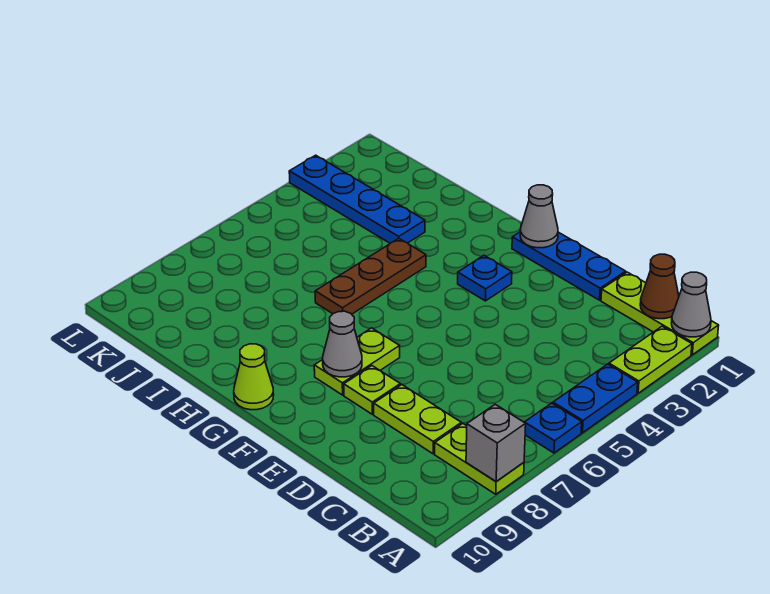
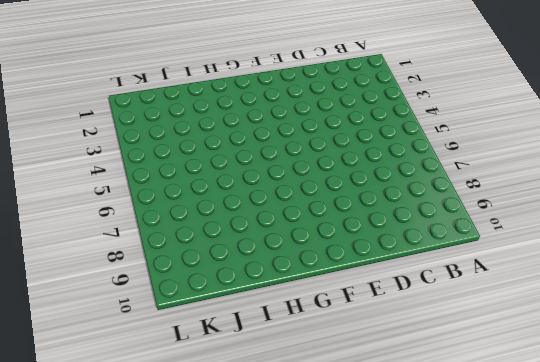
none -> lime plate A1:C1 level 1
none -> lime plate A2:A3 level 1
none -> blue plate A4:A5 level 1

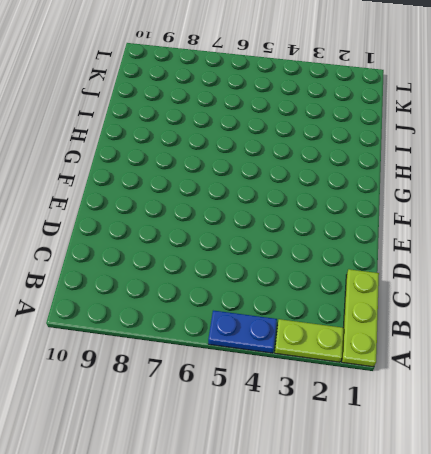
none -> blue plate A6 level 1
none -> lime plate A8:B8 level 1
none -> lime plate C8:D8 level 1

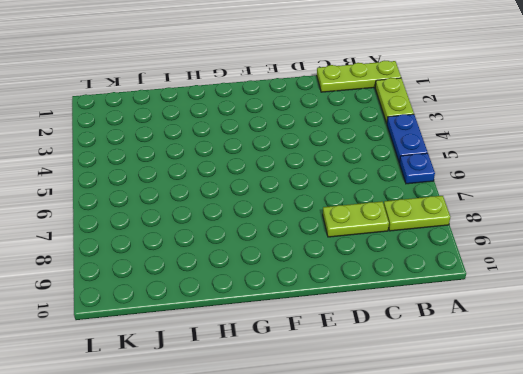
none -> blue plate D1:F1 level 1
none -> lime plate E8 level 1
none -> blue plate F3 level 1

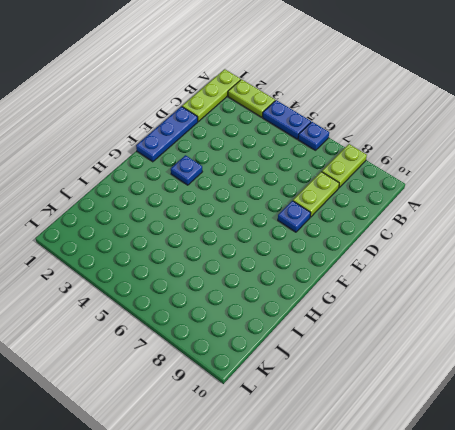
blue plate E8 level 1 -> lime plate E8 level 1
none -> lime plate F7:F8 level 1
none -> lime cone G10 level 1
none -> brown plate H4:H6 level 1

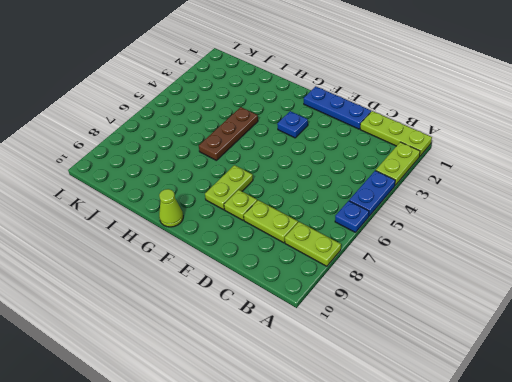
none -> blue plate I3:L3 level 1
none -> grey cone A1 level 2
none -> grey brick A8 level 2

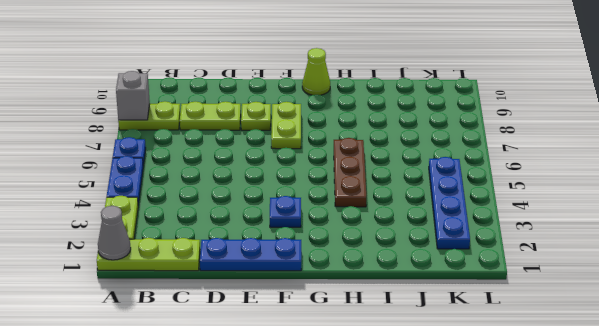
blue plate K2:K5 level 1 -> blue plate I3:L3 level 1
none -> brown cone B1 level 2
none -> grey cone F1 level 2
none -> grey cone F8 level 2

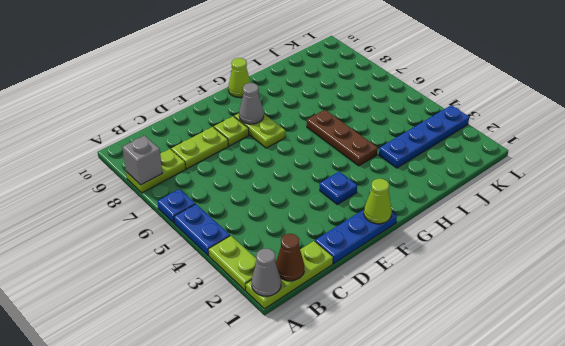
lime cone F1 level 2 -> grey cone F1 level 2

